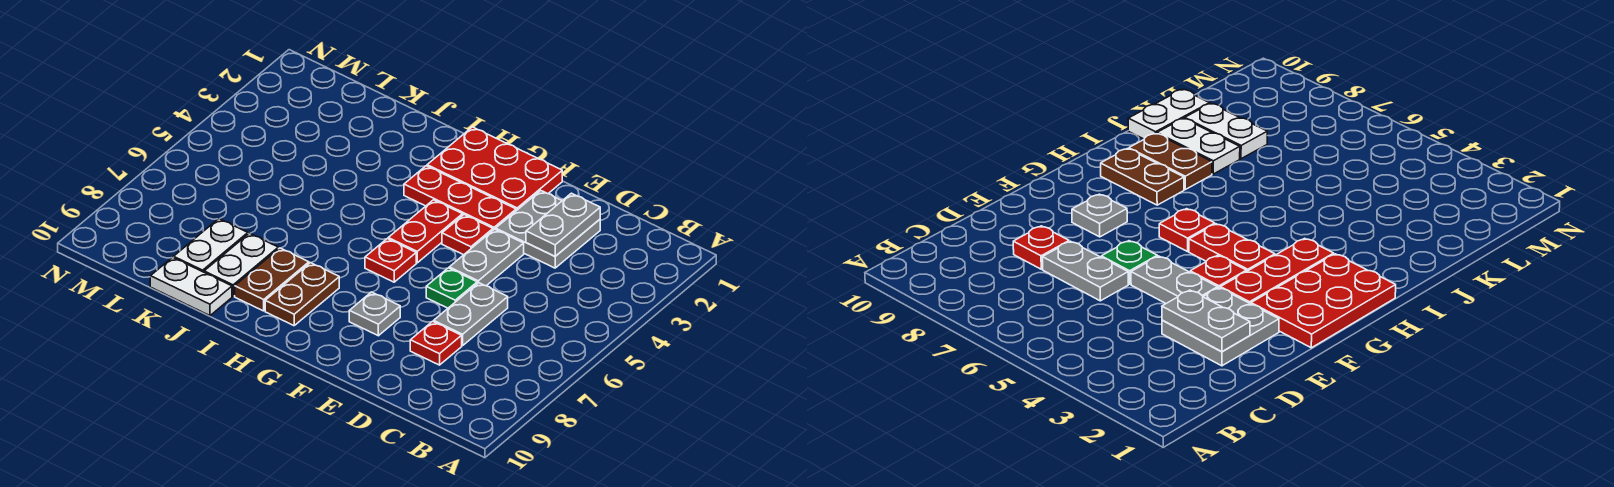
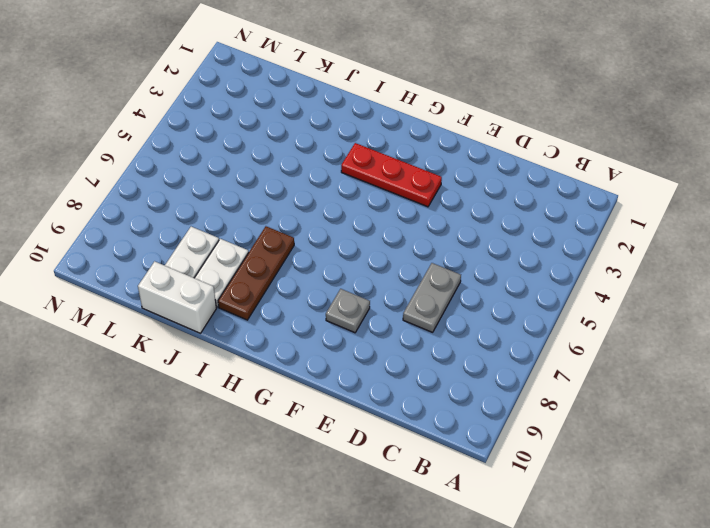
brown plate I7:I9 level 1 -> brown plate I8:I9 level 1
white brick J10:K10 level 1 -> white plate J10:K10 level 1
none -> grey plate D2:E3 level 1
none -> red plate D8 level 1
none -> grey plate E4:E5 level 1

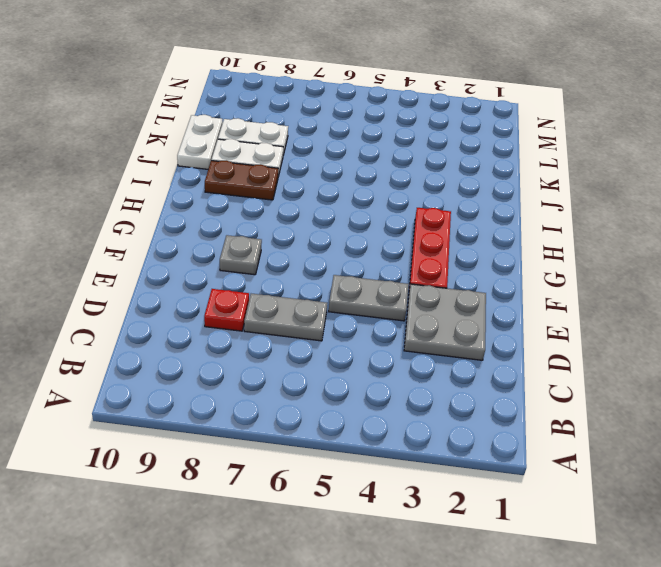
none -> green plate E6 level 1
none -> red plate F1:H2 level 1
none -> red plate F4 level 1

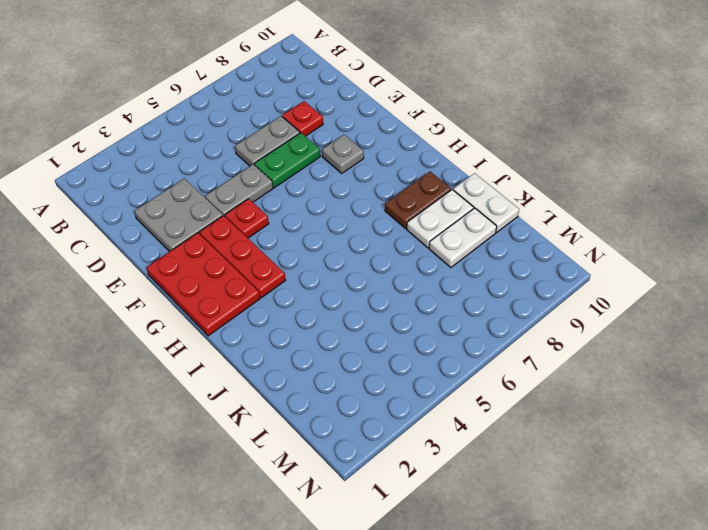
green plate E6:E7 level 1 -> green plate E6 level 1
none -> red plate G4:G5 level 1
none -> red plate G6 level 1
none -> brown plate H8:H9 level 1

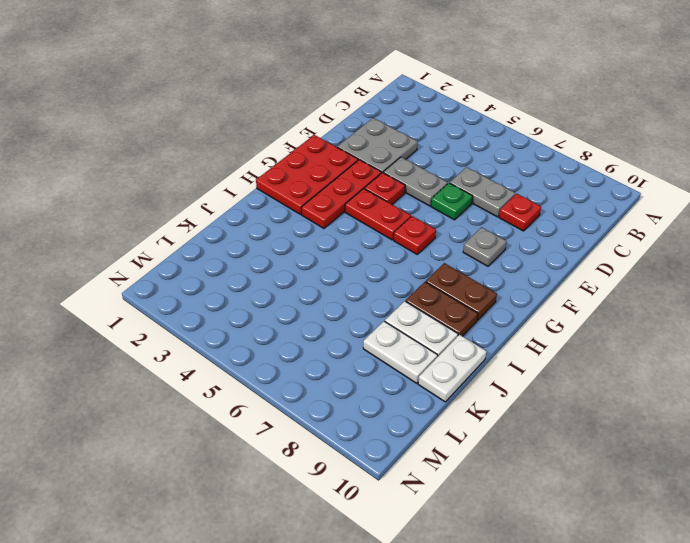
none -> grey plate D2:D3 level 2

